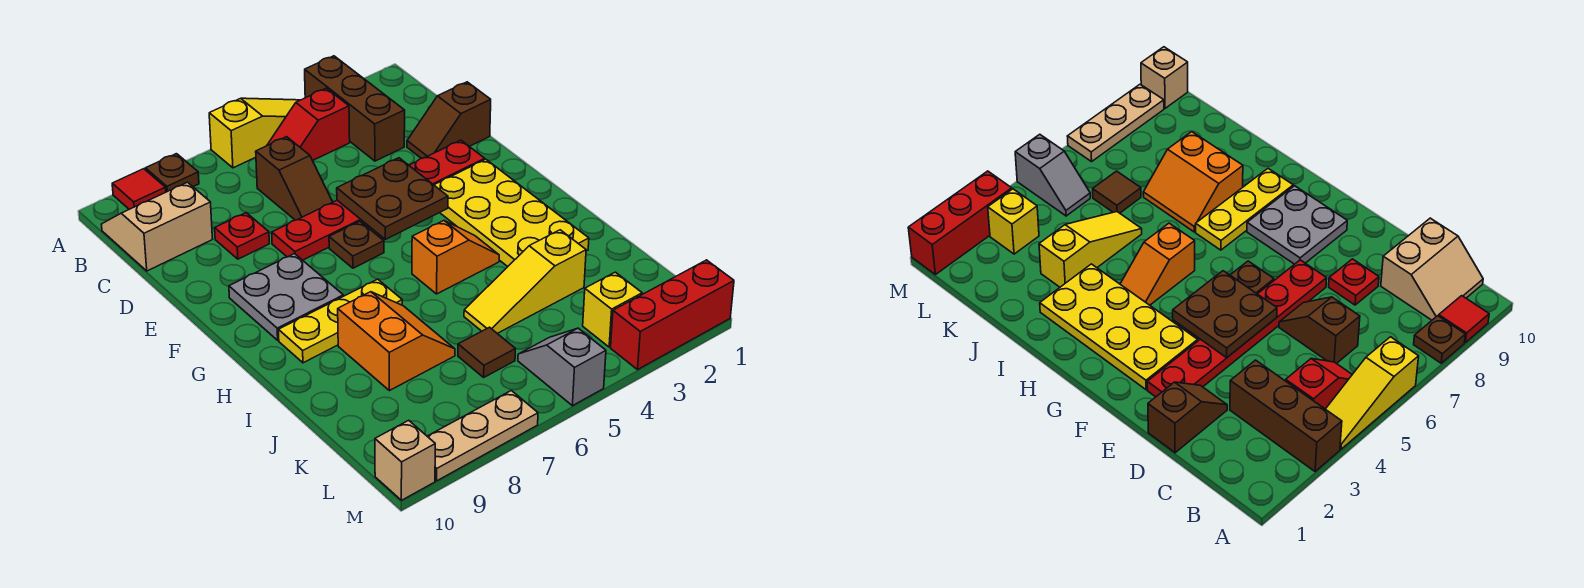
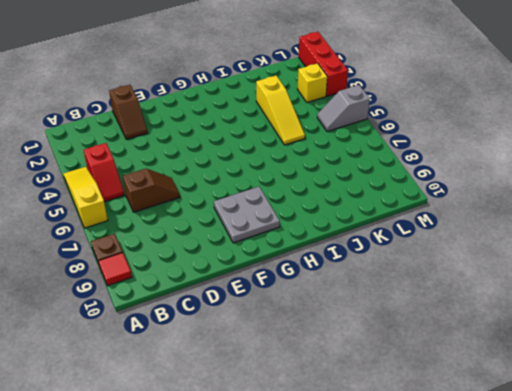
none -> brown brick A3:C3 level 1
none -> tan slope B9:C10 level 1 top C
none -> red plate D8 level 1

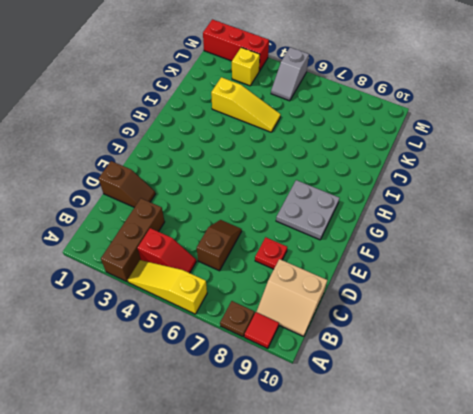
none -> red plate E2:E7 level 1
none -> yellow plate F2:I3 level 1
none -> brown plate F6 level 1

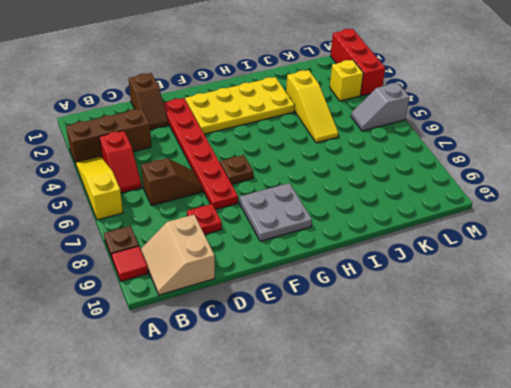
none -> orange slope H4:H5 level 1 top 5
none -> yellow plate H7:H9 level 1
none -> orange slope I7:J8 level 1 top 8

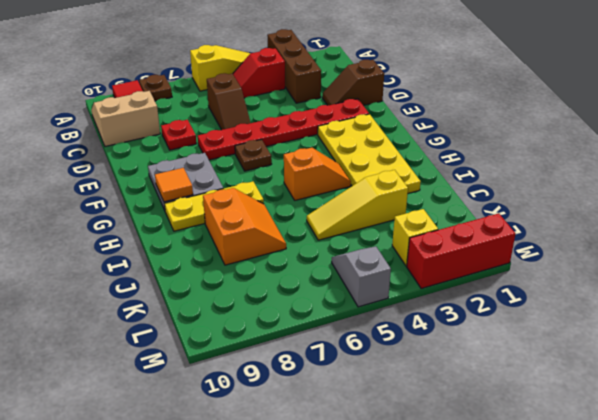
orange tile G9 level 2 -> none
none -> brown tile K6 level 1
none -> tan plate M7:M9 level 1
none -> tan brick M10 level 1

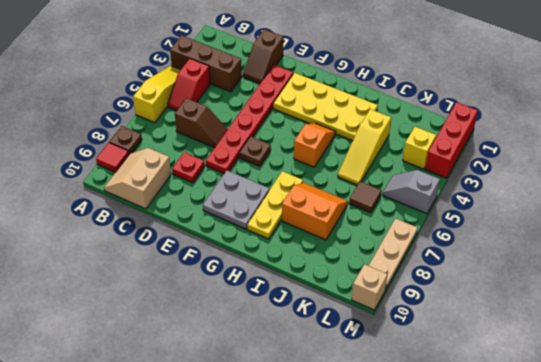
none -> brown plate E4:F5 level 2

